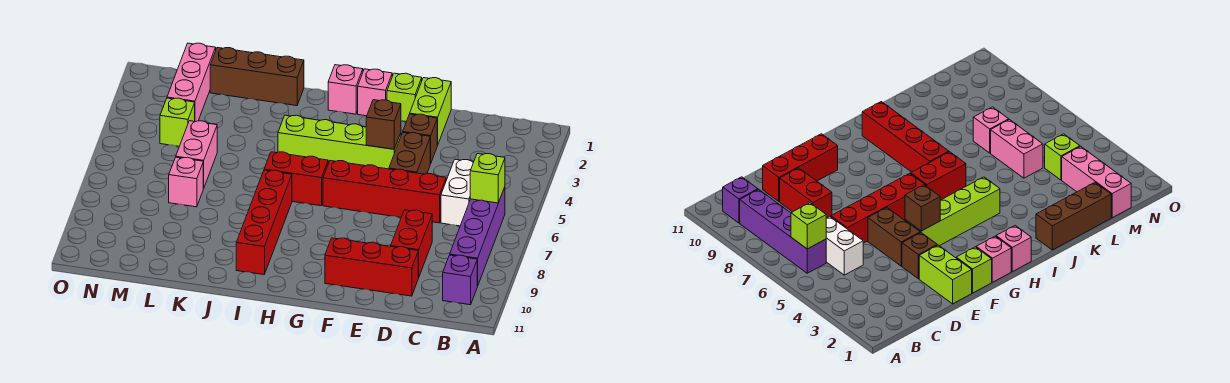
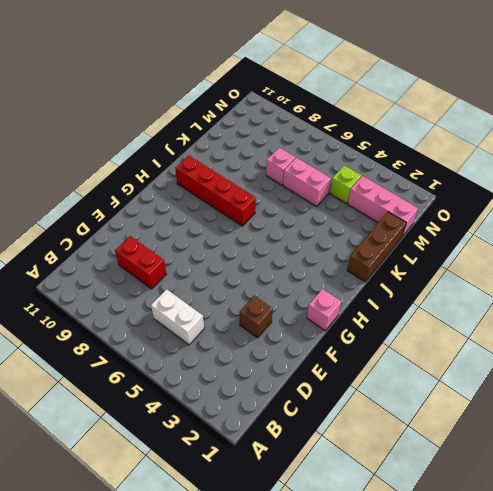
none -> purple brick B6:B9 level 1
none -> purple brick B10 level 1
none -> red brick D6:G6 level 1

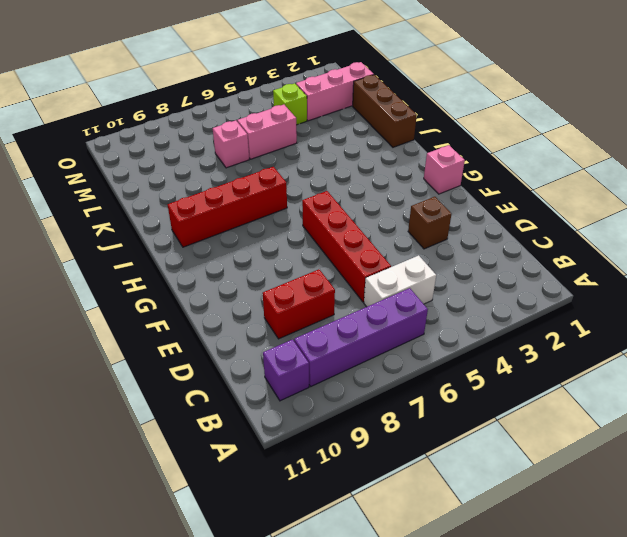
none -> red brick D10:F10 level 1
none -> lime brick E1:E2 level 1
none -> brown brick E4:E5 level 1

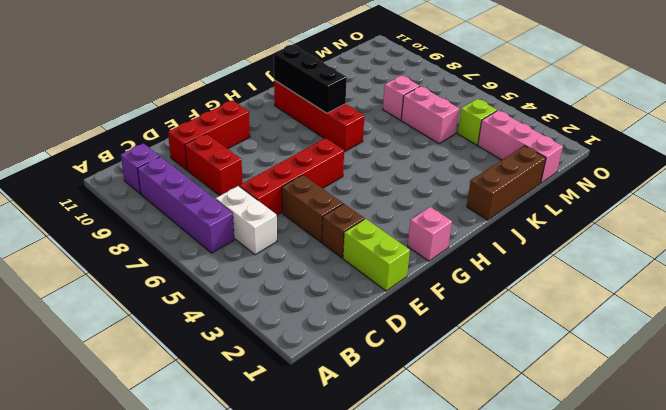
black brick I8:I10 level 2 -> none
none -> lime brick F1 level 1
none -> lime brick F4:I4 level 1
none -> pink brick H1 level 1

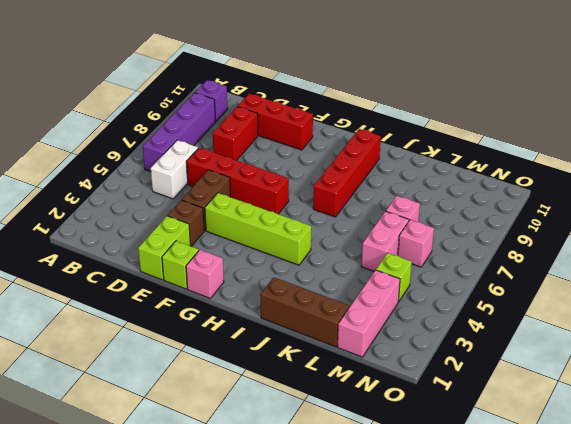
pink brick M6 level 1 -> pink brick H1 level 1
none -> red brick H6:I6 level 1
none -> lime brick B6 level 2
none -> brown brick F4 level 2

